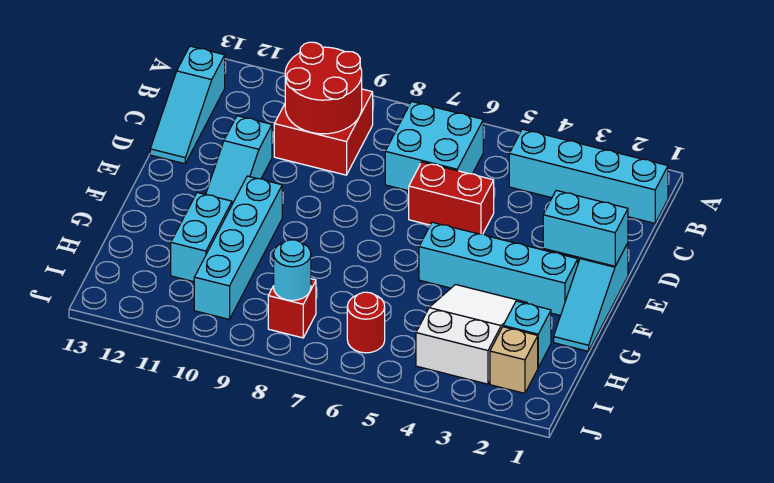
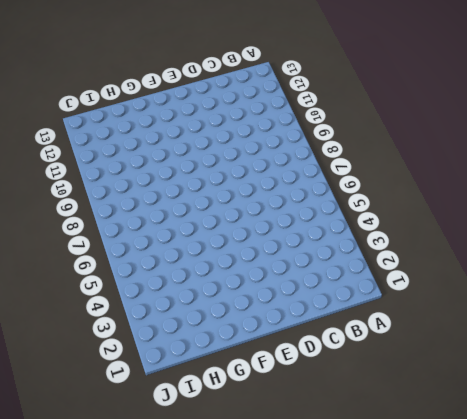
none -> cyan brick B1:B4 level 1
none -> cyan brick B6:C7 level 1
none -> red brick B9:C10 level 1

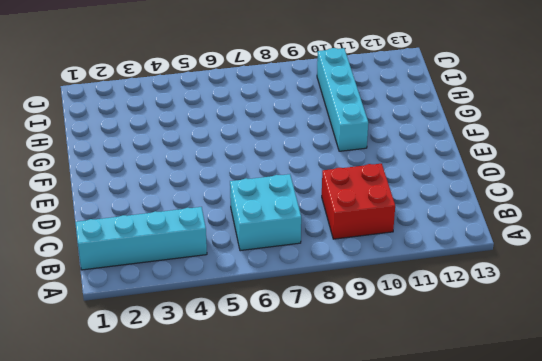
none -> cyan slope B13:D13 level 1 top B
none -> red brick D5:D6 level 1
none -> cyan slope D11:F11 level 1 top D

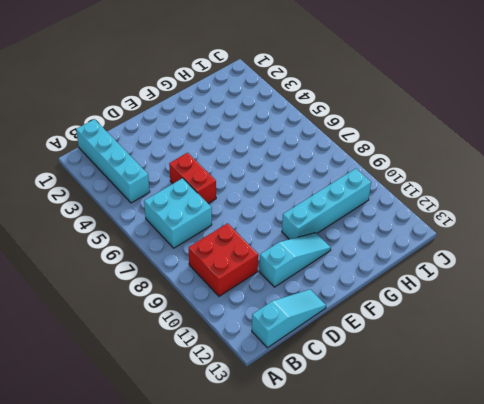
none -> cyan slope E1:G1 level 1 top E
none -> cyan brick F2:F5 level 1
none -> white slope G3:I4 level 1 top I

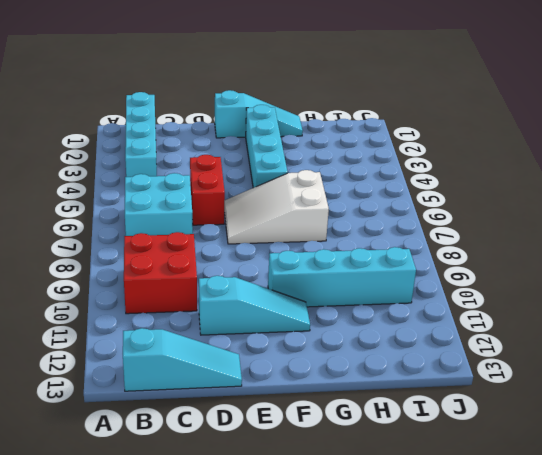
white slope E6:G7 level 1 top G -> white slope G3:I4 level 1 top I
none -> cyan brick G11:H11 level 1
none -> cyan brick H2 level 1
none -> tan brick I2 level 1

